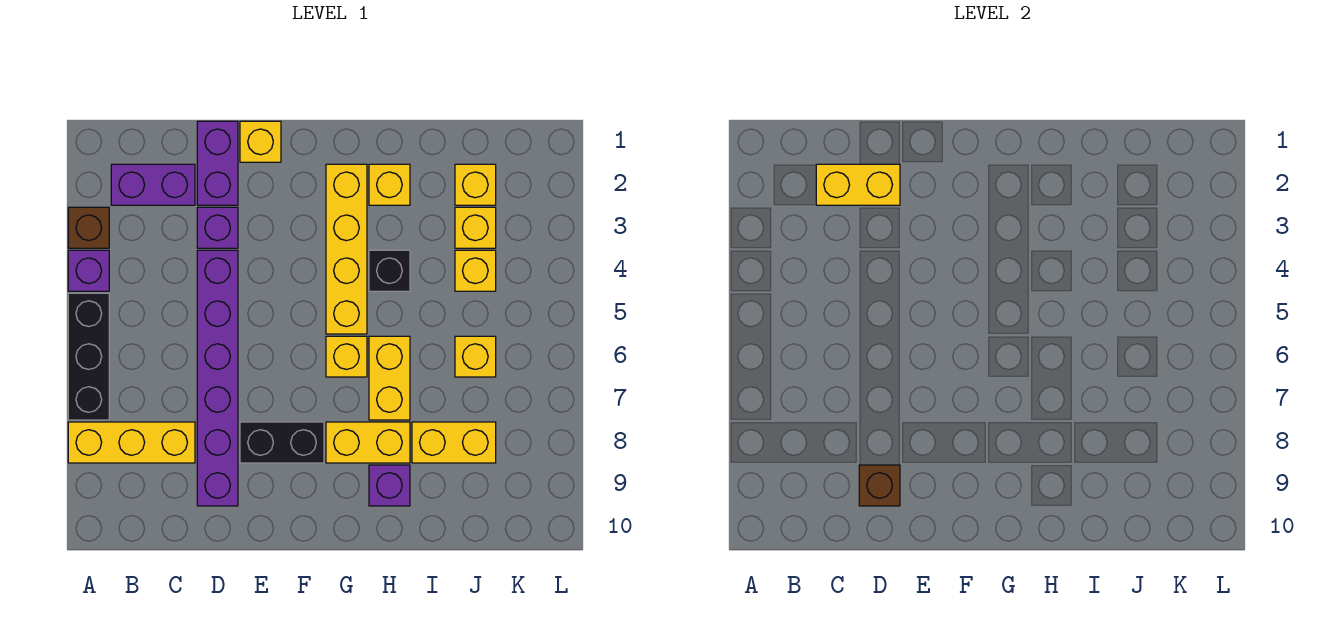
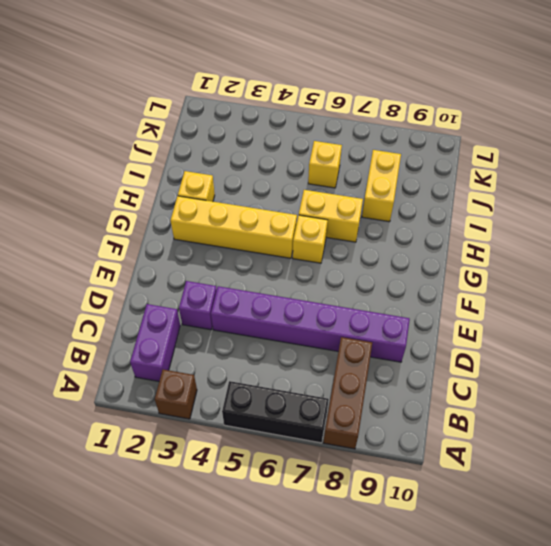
brown brick A8:C8 level 1 -> yellow brick A8:C8 level 1
none -> purple brick A4 level 1
none -> purple brick D1:D2 level 1
none -> yellow brick E1 level 1

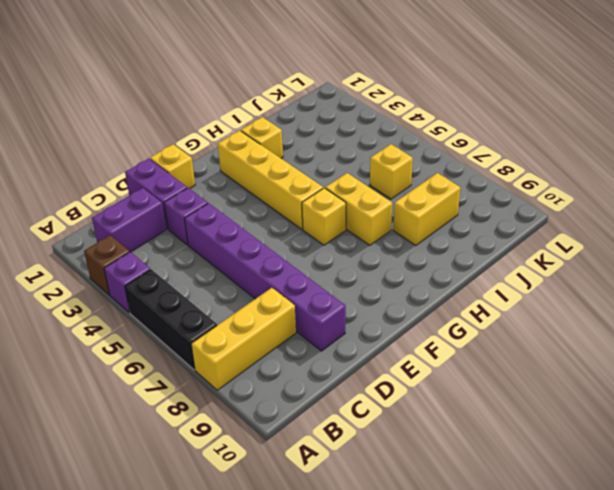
none -> black brick E8:F8 level 1
none -> yellow brick G8:H8 level 1
none -> black brick H4 level 1

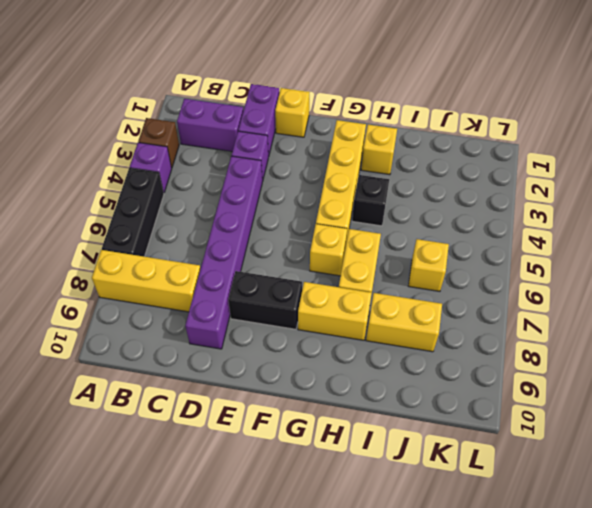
none -> purple brick H9 level 1
none -> yellow brick J2 level 1
none -> yellow brick J3 level 1

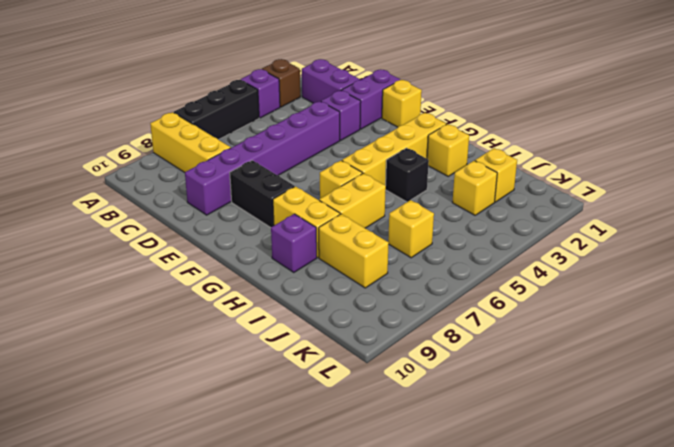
none -> yellow brick J4 level 1
none -> yellow brick C2:D2 level 2
none -> brown brick D9 level 2

